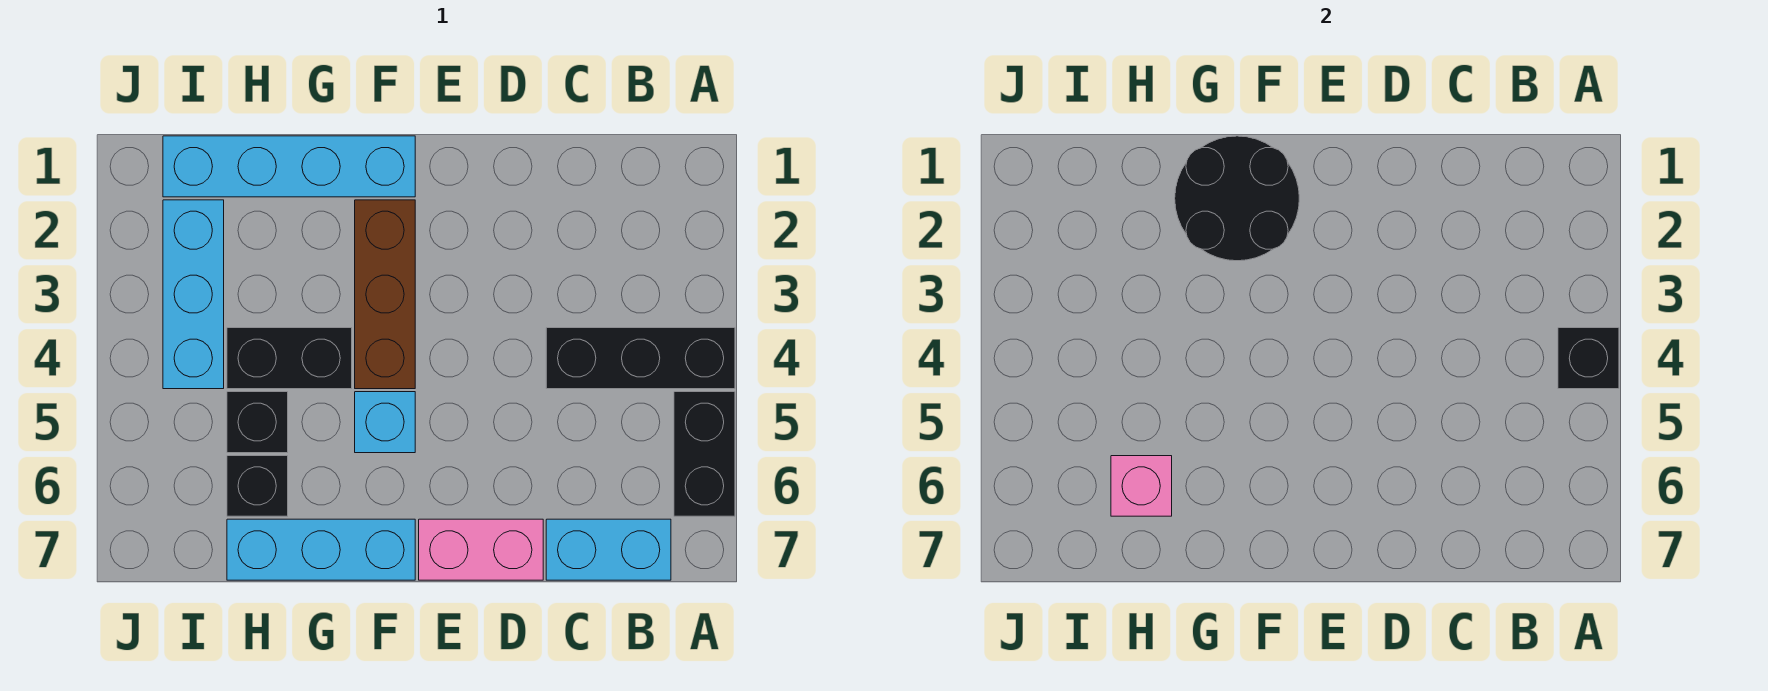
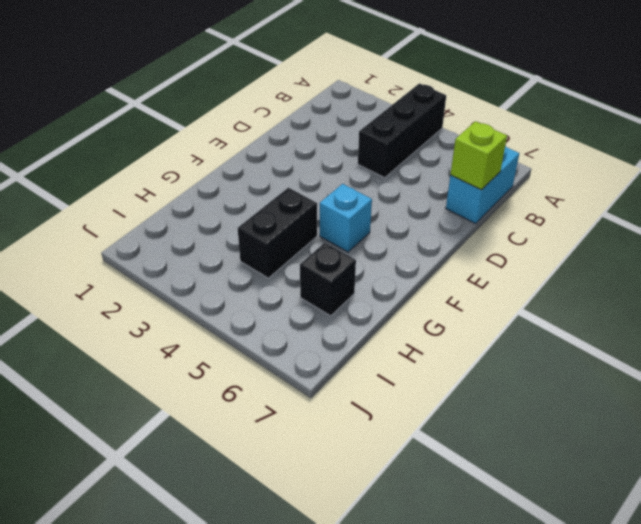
lime brick C7 level 2 -> none
none -> black brick A5:A6 level 1
none -> pink brick D7:E7 level 1
none -> cyan brick F1:I1 level 1

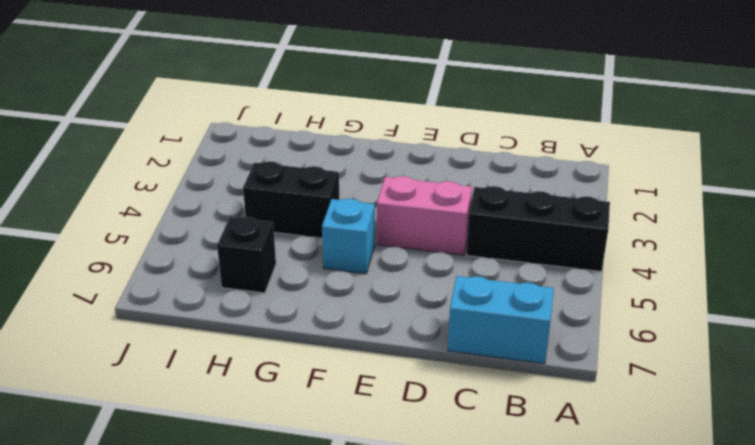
pink brick D4:E4 level 1 -> pink brick D7:E7 level 1
none -> black brick A5:A6 level 1
none -> cyan brick F1:I1 level 1
none -> brown brick F2:F4 level 1

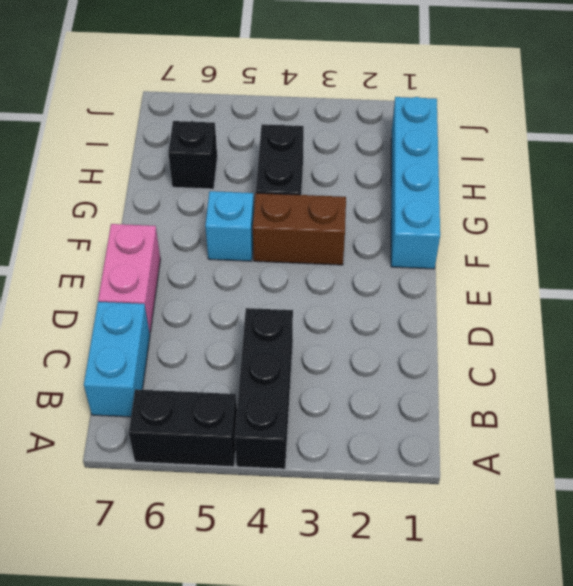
brown brick F3:F4 level 1 -> brown brick F2:F4 level 1
none -> cyan brick F7:H7 level 1
none -> black brick H5 level 1
none -> cyan brick I2:I4 level 1

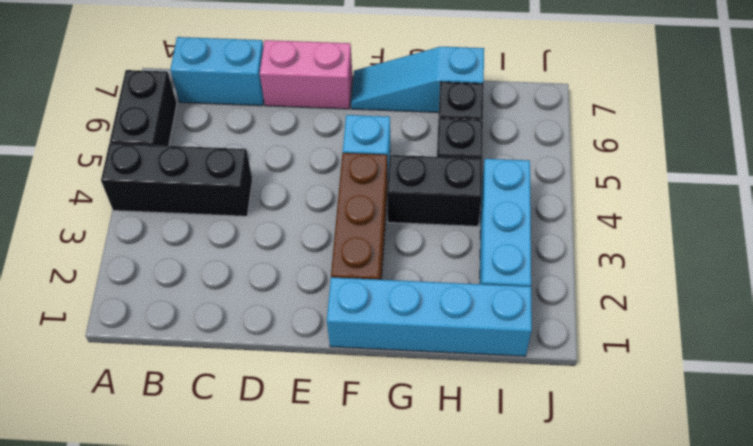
cyan slope F7:H7 level 1 top H -> cyan brick F7:H7 level 1
none -> black brick A4 level 2
none -> black round brick F1:G2 level 2
none -> pink brick H6 level 2

